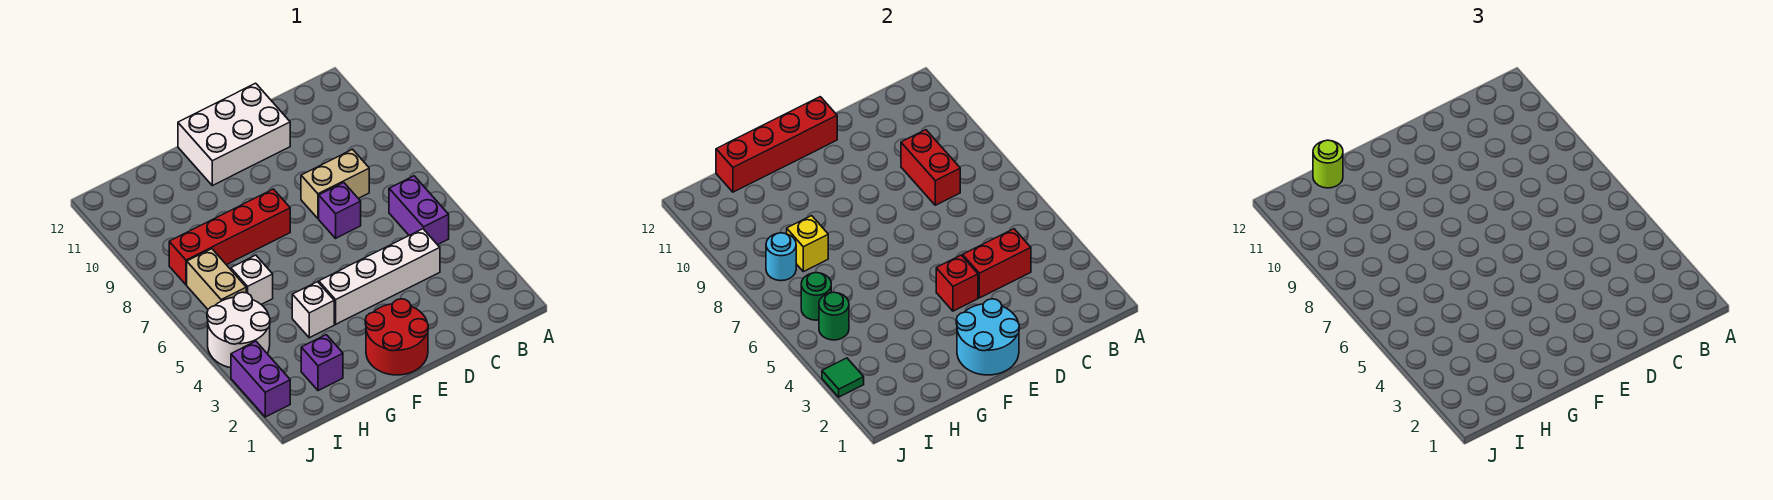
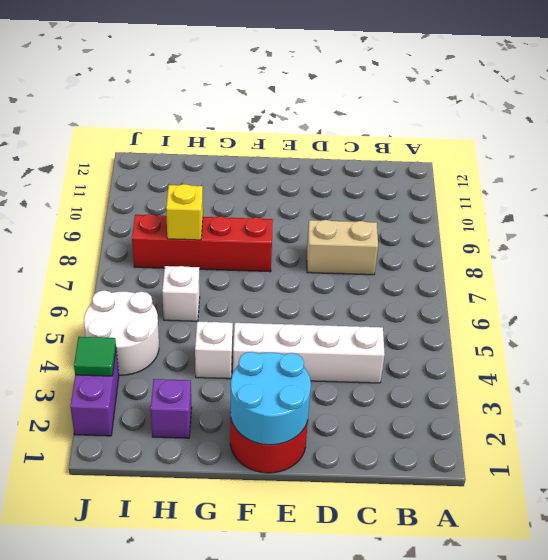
none -> purple brick B5:B6 level 1
none -> purple brick D7 level 1
none -> white brick D11:F12 level 1

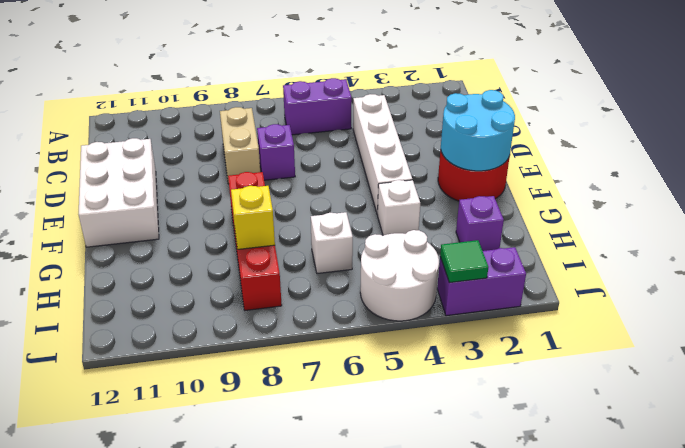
none -> tan brick I6:I7 level 1
none -> red brick C4:D4 level 2
none -> red brick C8:C9 level 2

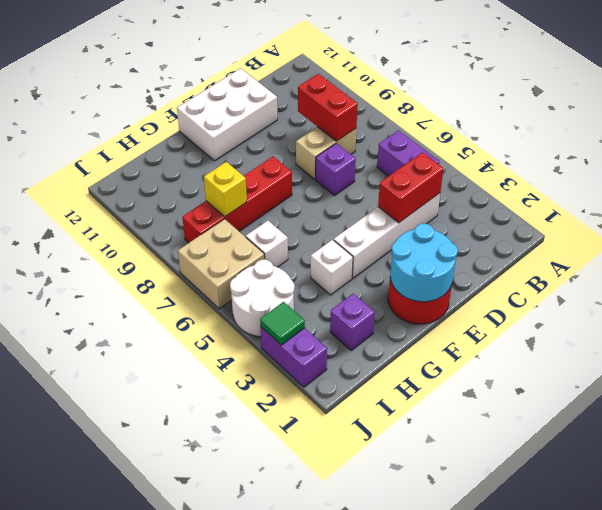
tan brick I6:J7 level 1 -> tan brick I6:I7 level 1
none -> red brick E4 level 2
none -> red brick E12:H12 level 2
none -> green round brick I5 level 2

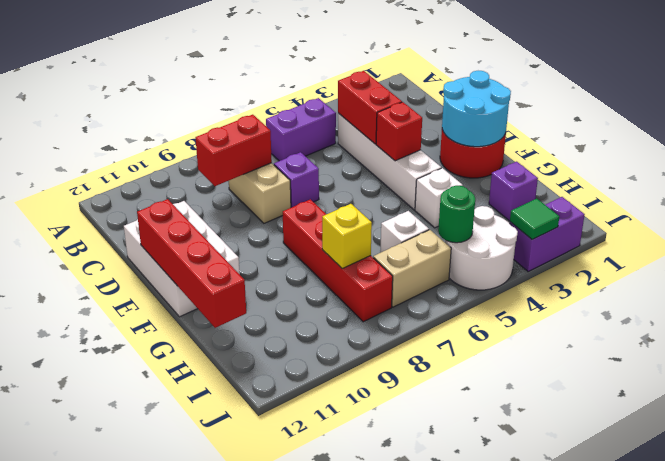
none -> green round brick I6 level 2
none -> cyan round brick I8 level 2
none -> lime round brick H12 level 3

